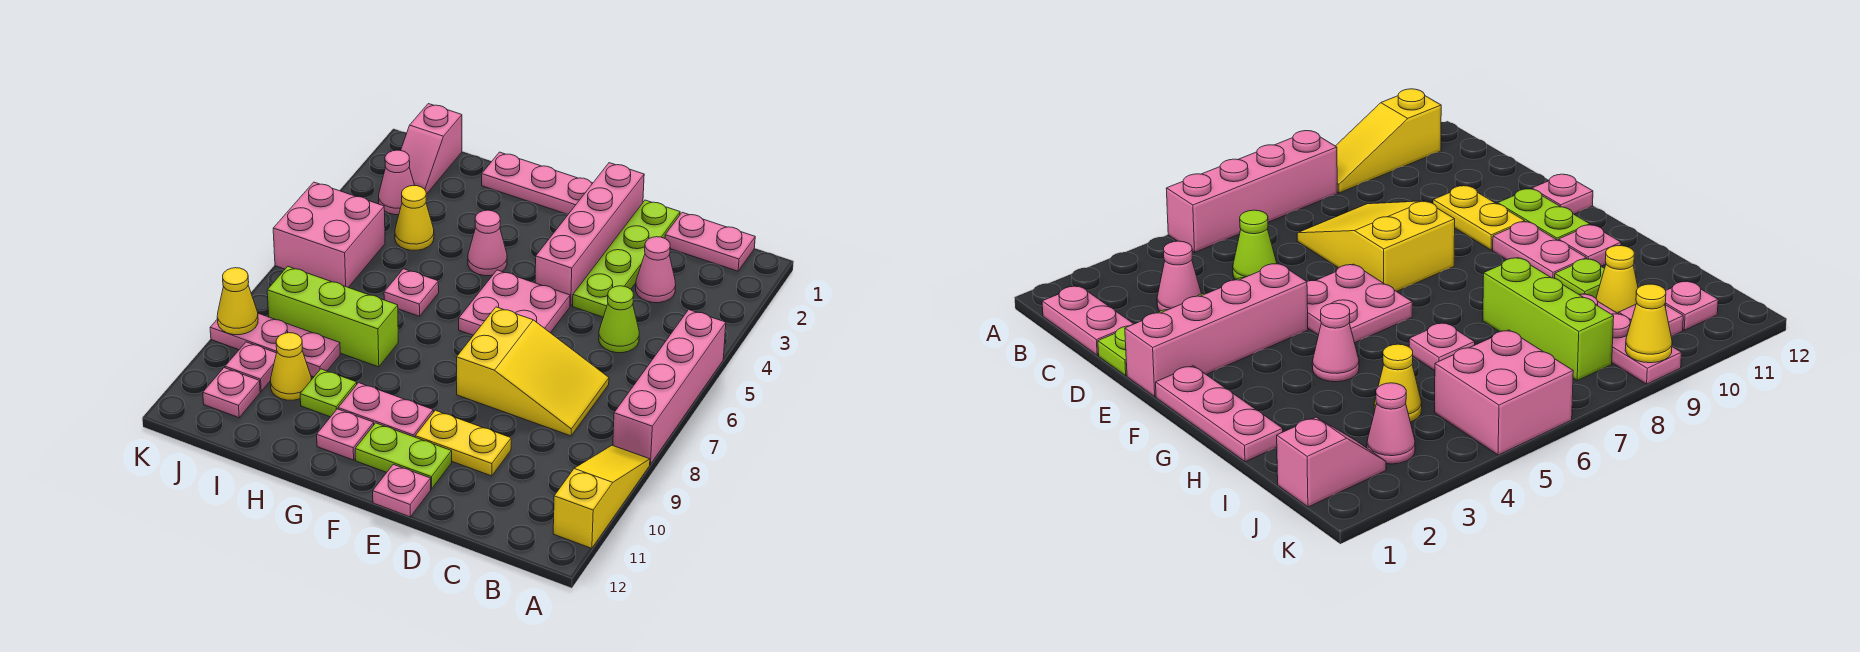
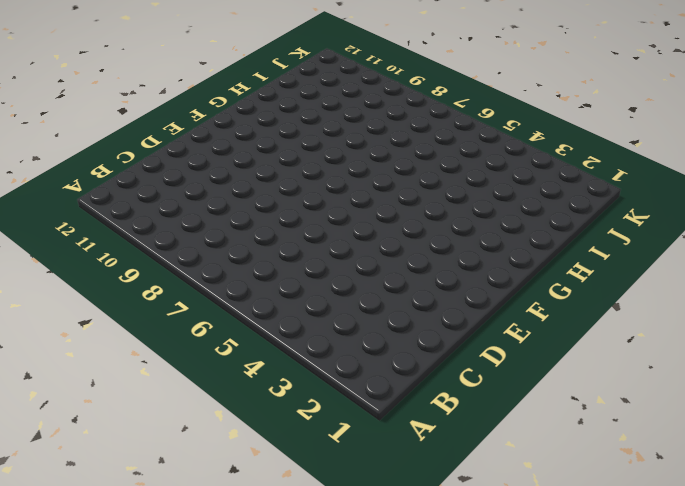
none -> pink brick A5:A8 level 1
none -> yellow slope A9:A11 level 1 top 11
none -> pink plate B1:C1 level 1

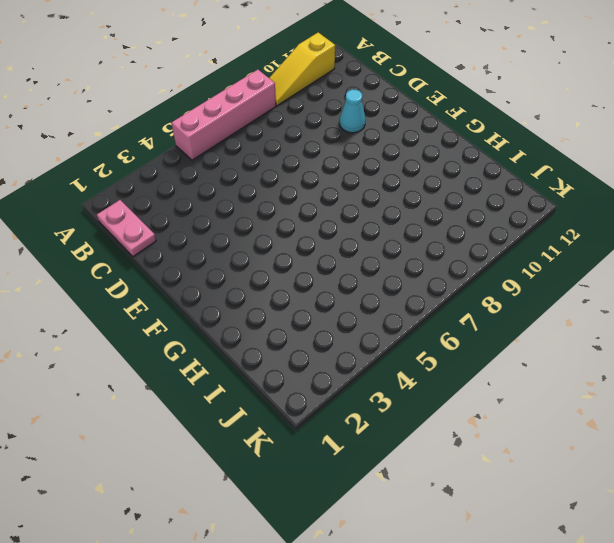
cyan cone D10 level 1 -> yellow plate D10:E10 level 1
none -> pink cone C3 level 1
none -> lime cone C5 level 1
none -> yellow slope C7:E8 level 1 top E

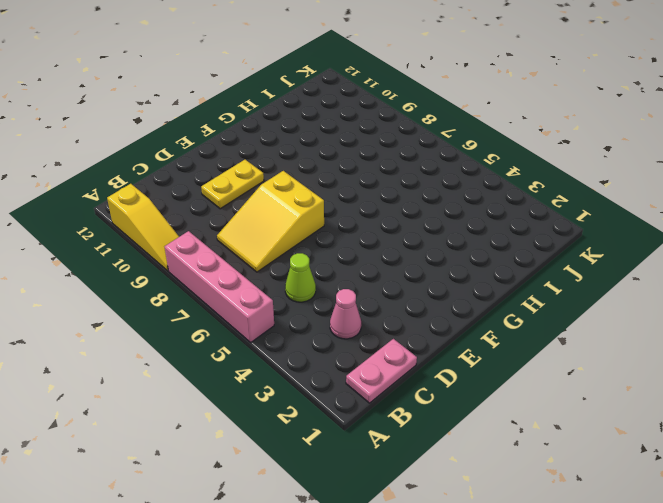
none -> lime plate D1:D4 level 1
none -> pink brick E1:E4 level 1
none -> pink plate E5:F6 level 1

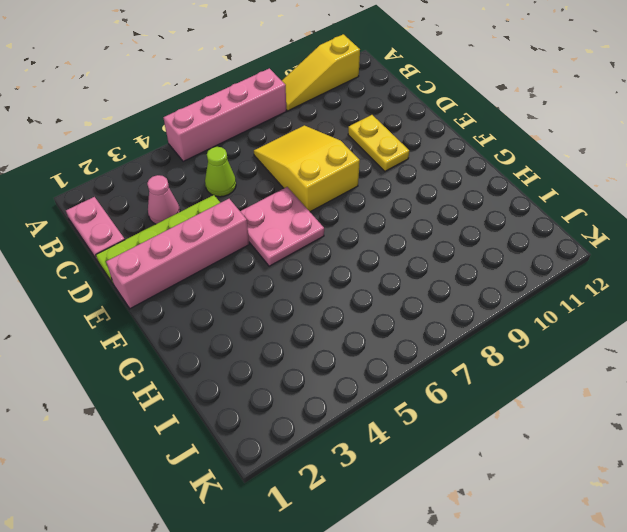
none -> lime plate E11:F11 level 1
none -> pink plate E12 level 1
none -> pink plate F1:H1 level 1

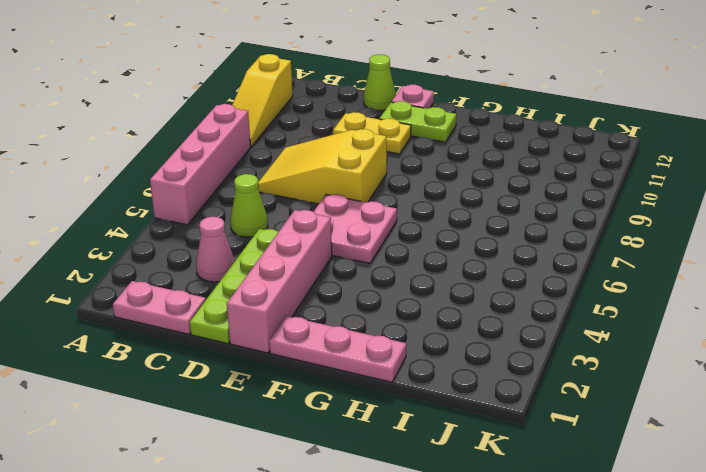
lime cone D12 level 1 -> none
none -> pink plate F10:G10 level 1
none -> pink cone G4 level 1
none -> pink plate G11 level 1

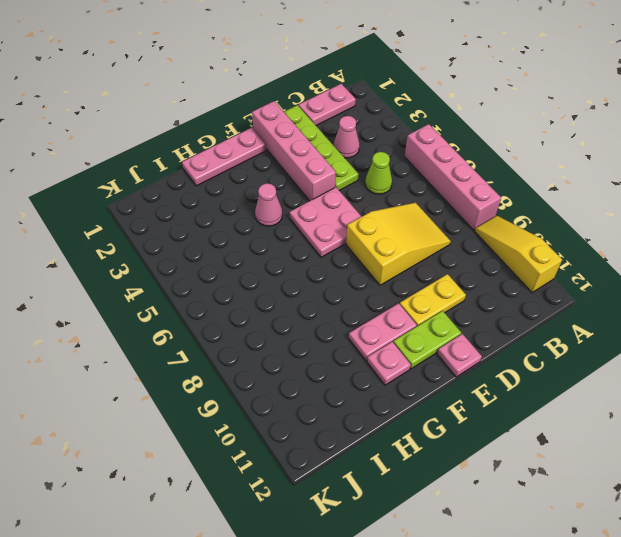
none -> pink plate H6 level 1
none -> lime brick H8:J8 level 1
none -> lime plate H10 level 1

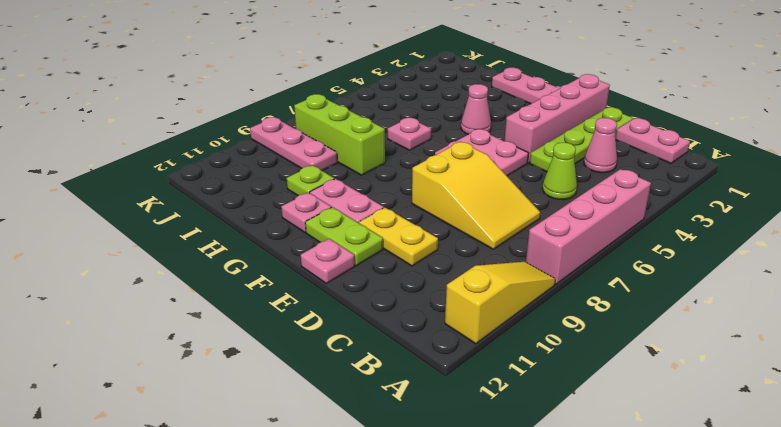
none -> yellow cone I4 level 1
none -> yellow cone I10 level 1
none -> pink slope J1:J2 level 1 top 1

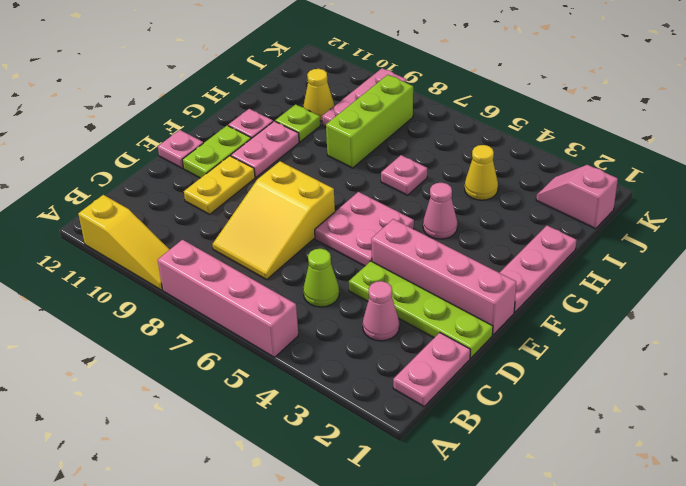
none -> pink cone J3 level 1
none -> pink brick J5:K6 level 1
none -> pink plate J10 level 1

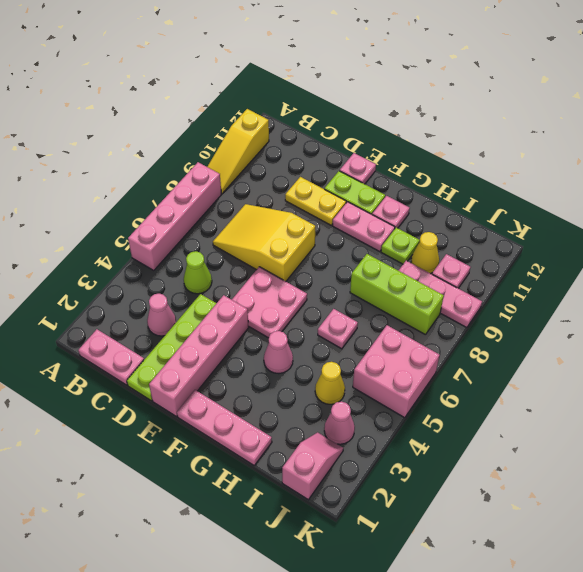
none -> pink plate J11 level 1
none -> yellow cone K9 level 2

